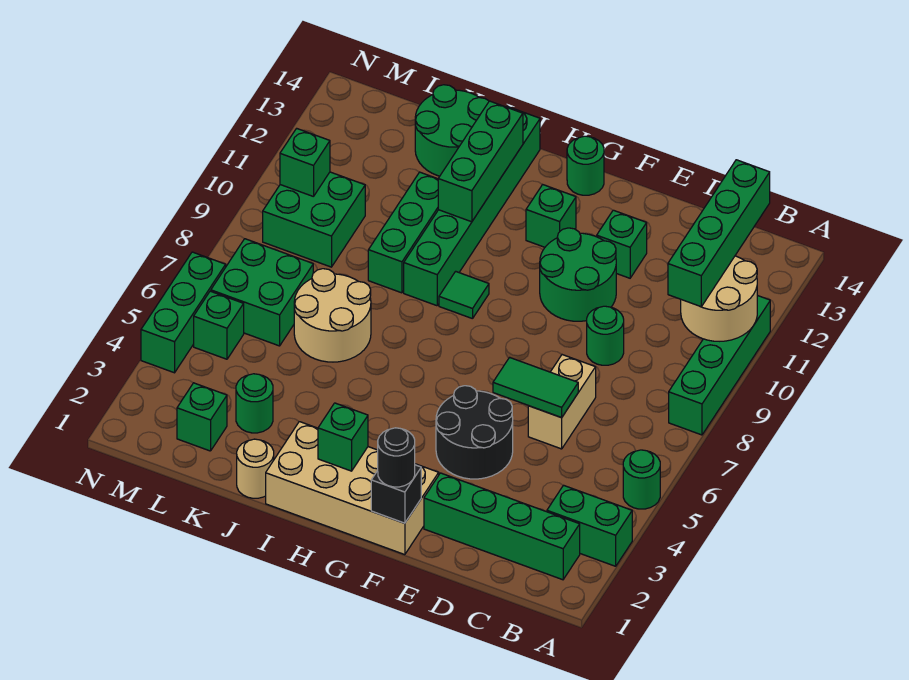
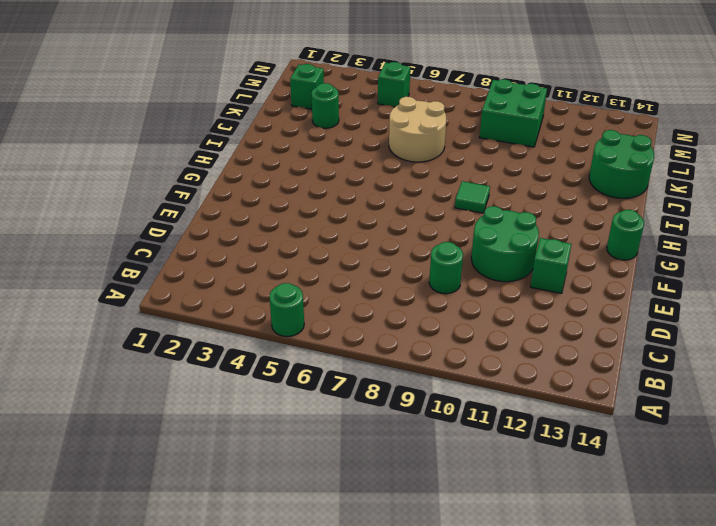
none -> green brick A3:B3 level 1
none -> green brick A8:A11 level 1
none -> green brick B2:E2 level 1
none -> tan brick D6:D7 level 1

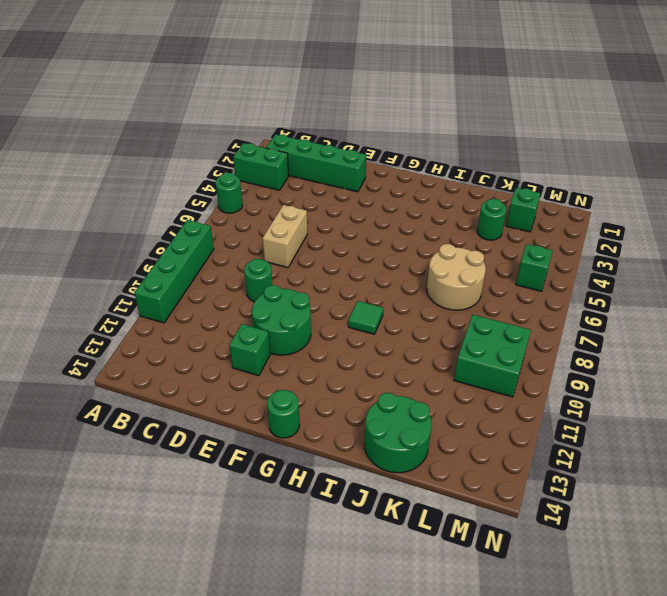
none -> black round brick E4:F5 level 1
none -> tan brick F1:I2 level 1
none -> green brick G12 level 1
none -> green brick I9:I14 level 1

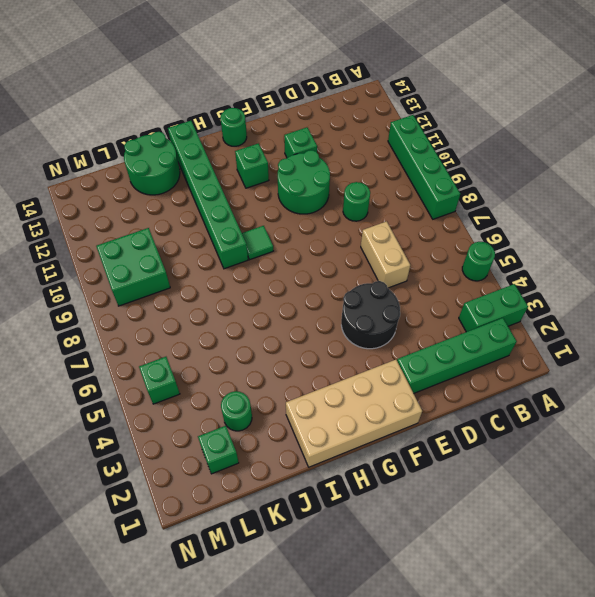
none -> tan round brick J1 level 1
none -> tan round brick J6:K7 level 1
none -> green brick J9:J11 level 1
none -> green brick L6:M7 level 1

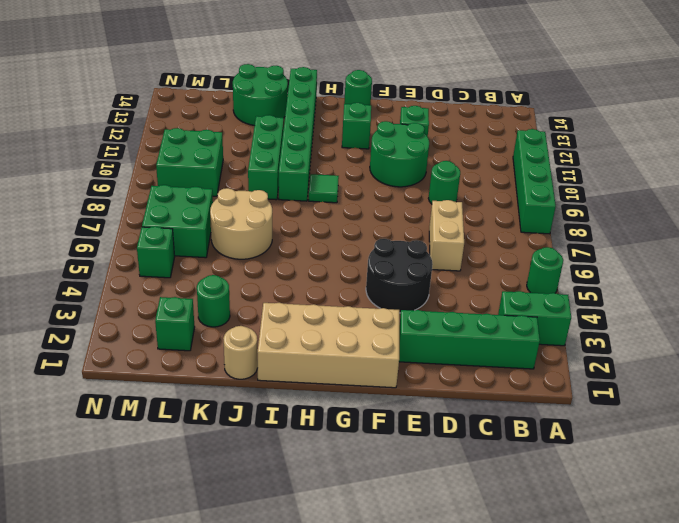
none -> green brick N4:N6 level 1
none -> tan round brick A10:B11 level 2
none -> green tile D6:E6 level 2
none -> black brick F1 level 2

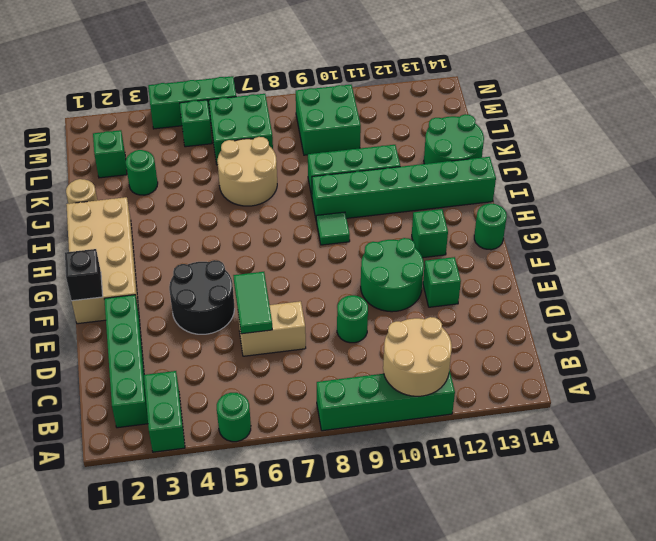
none -> green brick H2 level 2
none -> green brick I11:I13 level 2
none -> green brick M10 level 2
none -> green brick B10:B13 level 3

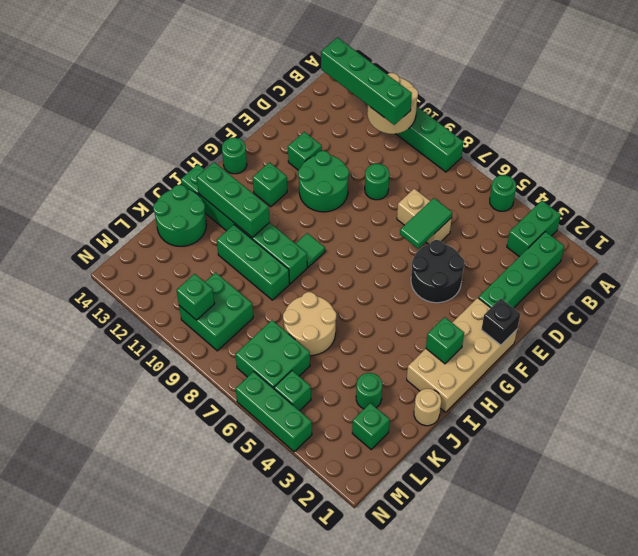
none -> black round brick F1 level 3

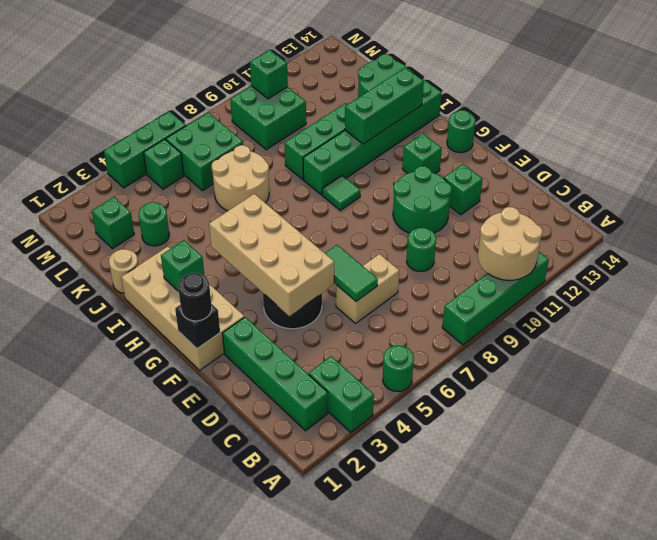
tan brick E4:H5 level 2 -> none
none -> green brick B10:B13 level 3

